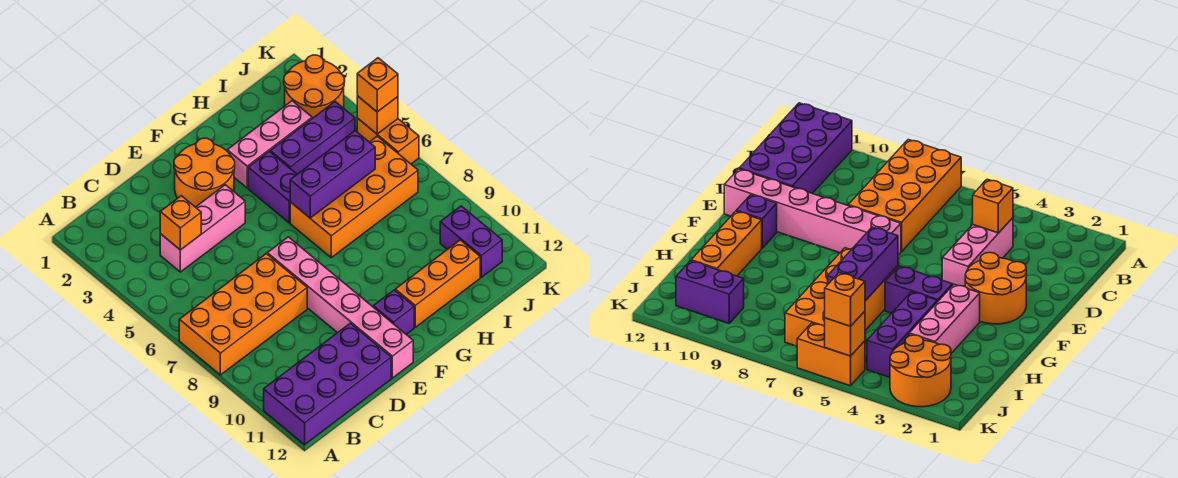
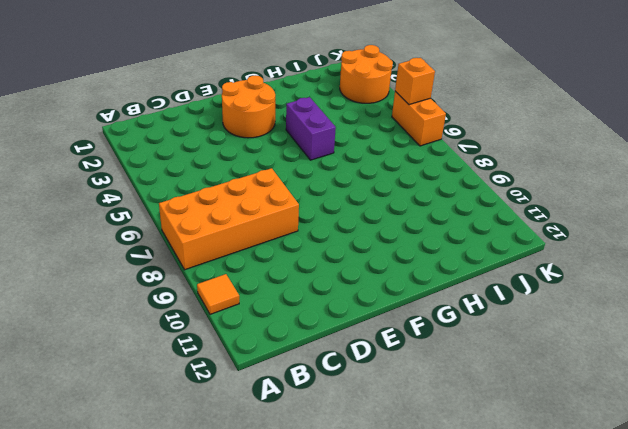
orange tile A10 level 1 -> none
none -> purple brick A11:D12 level 1
none -> pink brick C4:E4 level 1
none -> pink brick E7:E12 level 1

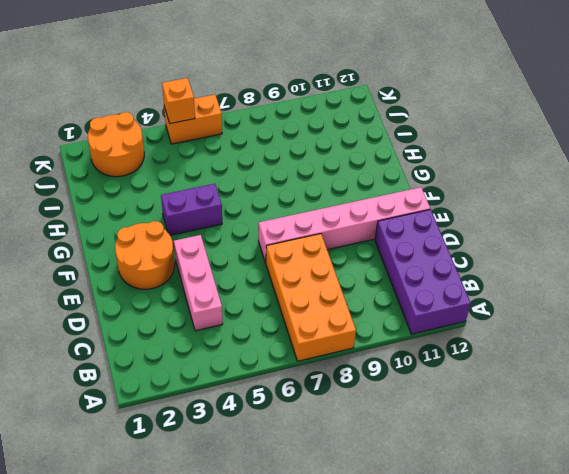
none -> purple brick F11 level 1
none -> pink brick G3:I3 level 1
none -> orange brick G6:J7 level 1

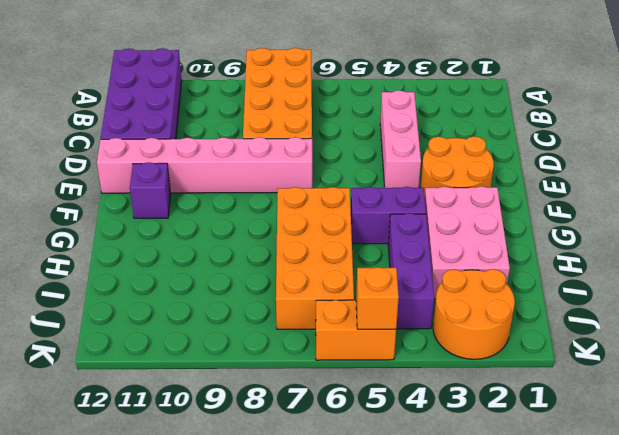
pink brick G2:I3 level 1 -> pink brick G3:I3 level 1
none -> orange brick G11:I11 level 1
none -> purple brick J10:J11 level 1
none -> orange brick C4 level 2

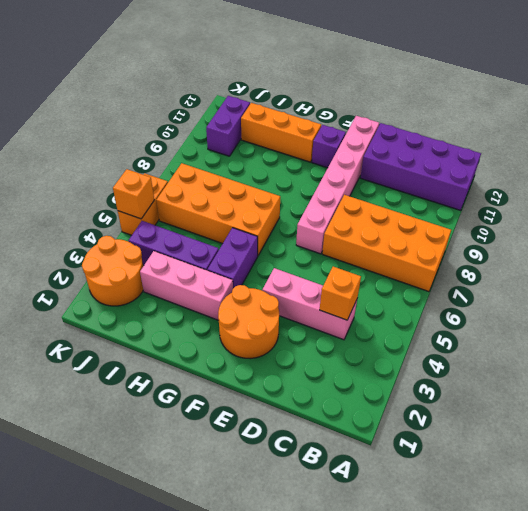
none -> purple brick G6:I6 level 2
none -> orange brick K5 level 3

